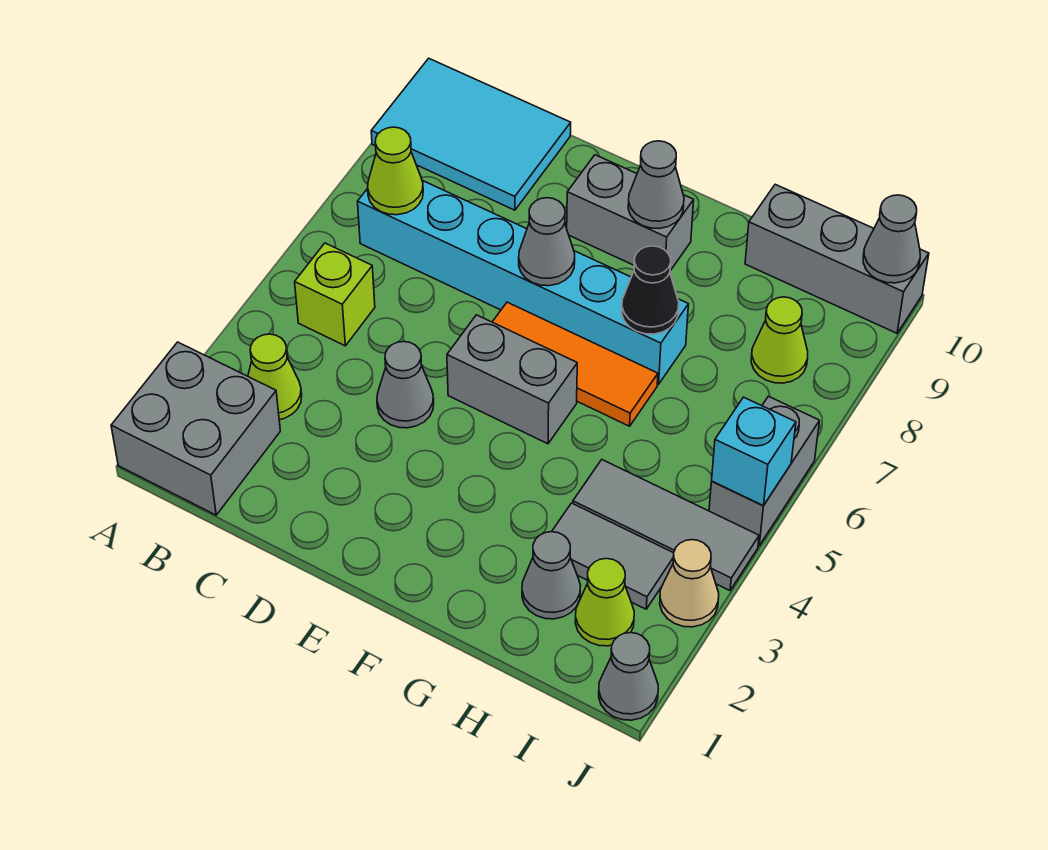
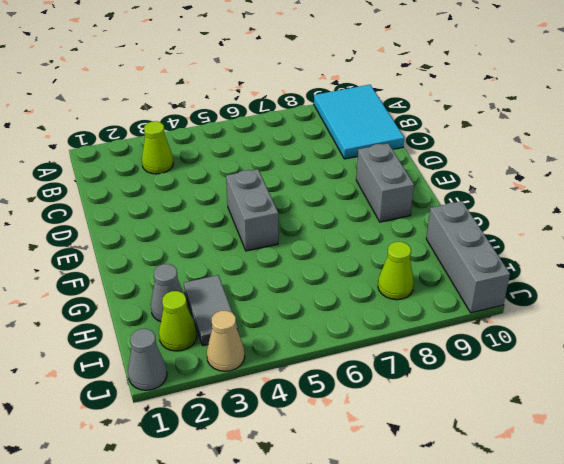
none -> grey brick A1:B2 level 1
none -> lime brick B5 level 1
none -> cyan brick B7:G7 level 1

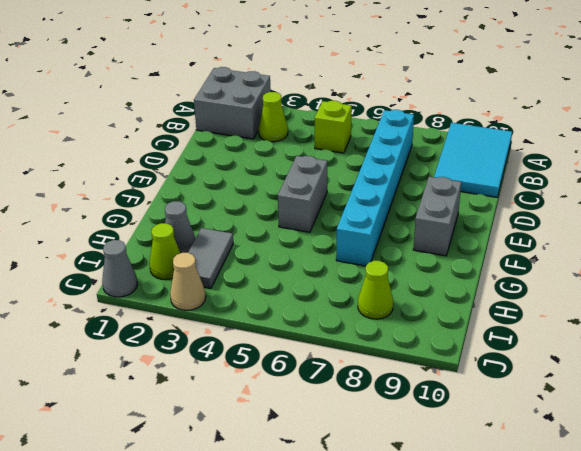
none -> grey cone D4 level 1
none -> orange tile E6:G6 level 1
none -> grey tile H4:J4 level 1

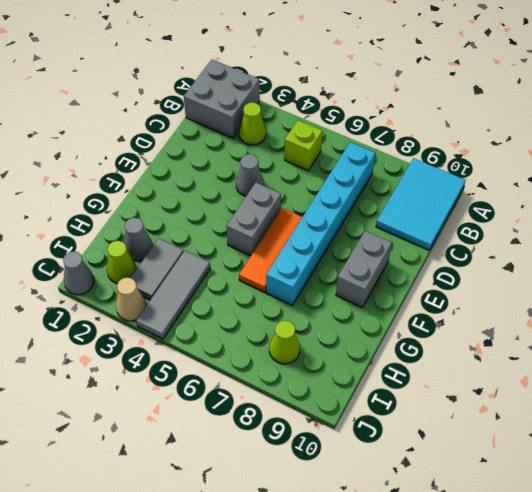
none -> grey brick H10:J10 level 1
none -> grey brick J5:J6 level 1
none -> lime cone B7 level 2

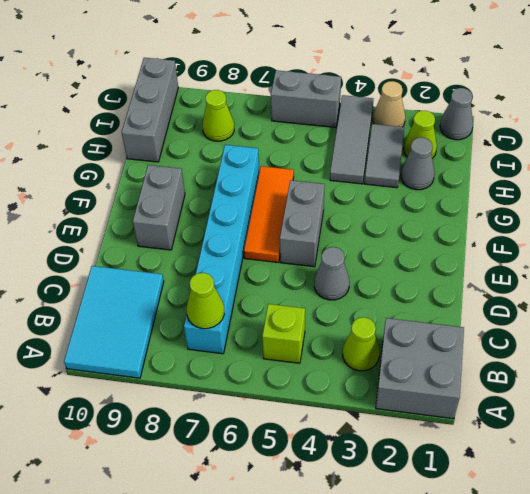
none -> grey cone E7 level 2
none -> grey cone F9 level 2
none -> black cone G7 level 2

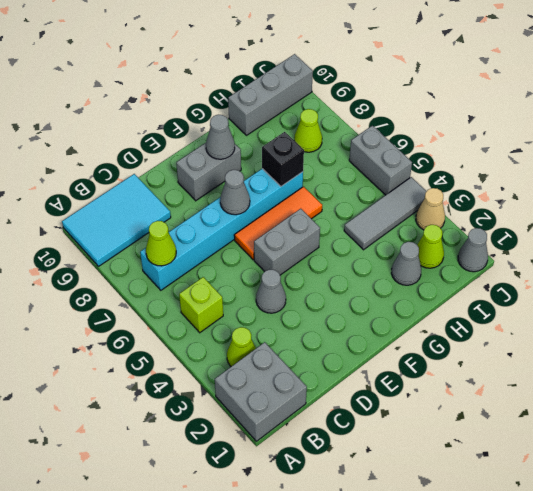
black brick G7 level 2 -> black cone G7 level 2
none -> grey tile H3:I3 level 1
none -> cyan brick J5 level 2
none -> grey cone J10 level 2

